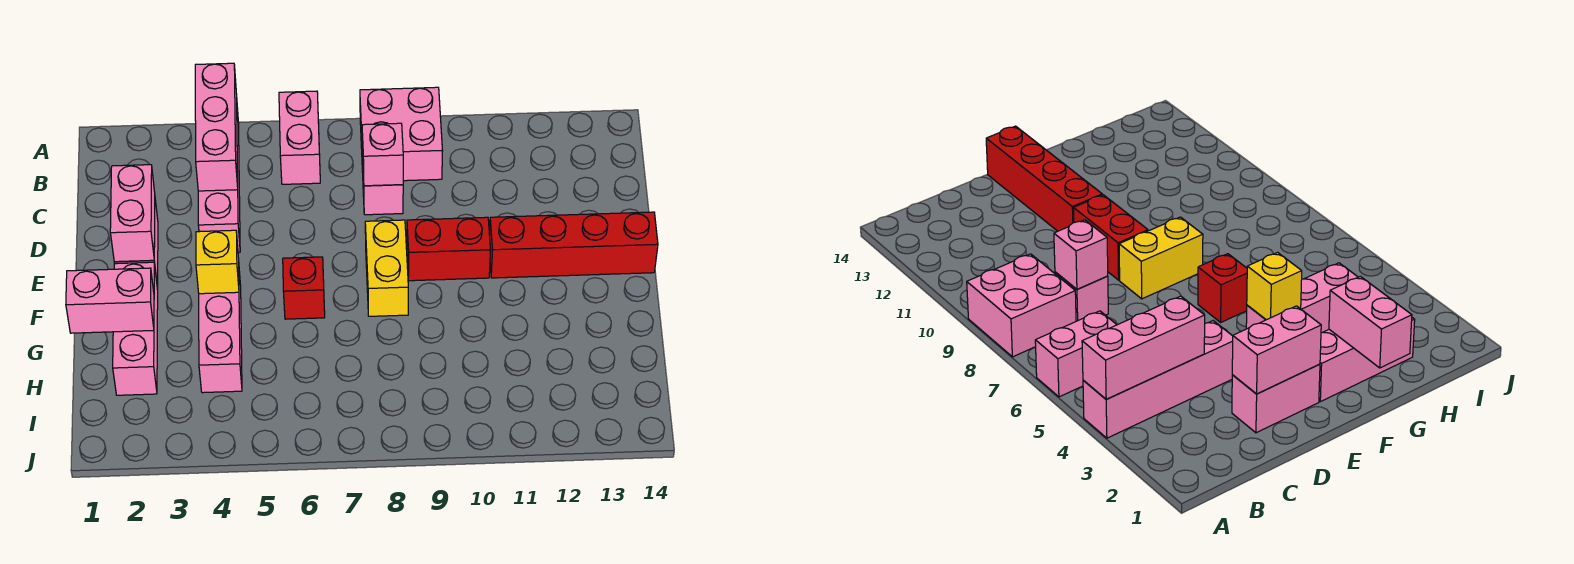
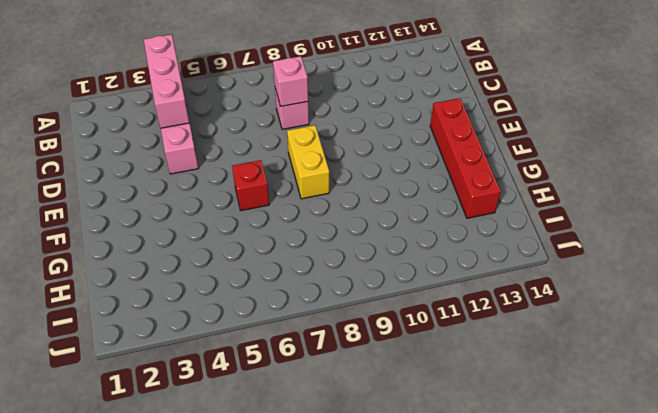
red brick E13:H13 level 1 -> red brick E11:E14 level 1
none -> pink brick A6:B6 level 1
none -> pink brick A8:B9 level 1
none -> pink brick D2:E2 level 1

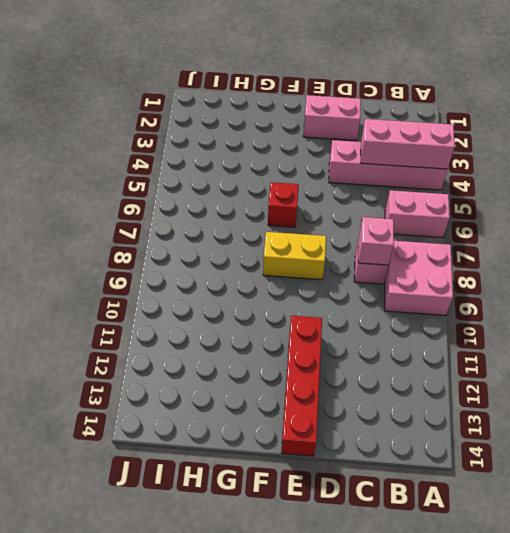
none -> red brick E9:E10 level 1
none -> pink brick F2:H2 level 1
none -> pink brick F4:H4 level 1

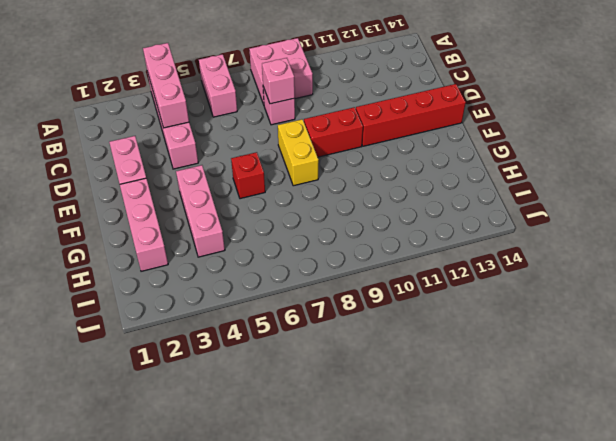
none -> pink brick D2:E2 level 2
none -> yellow brick F4 level 2
none -> pink brick G1:G2 level 2

